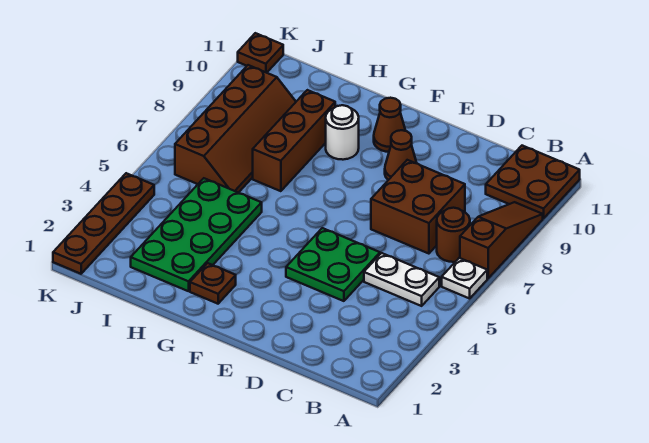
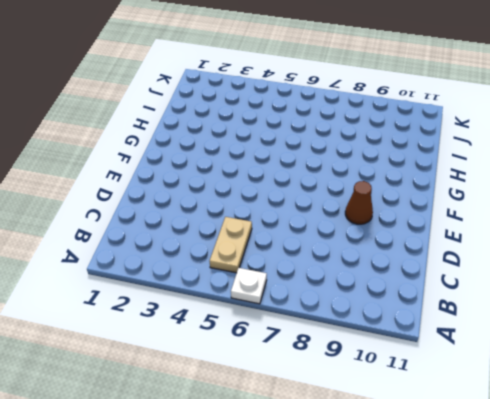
tan plate B5:C5 level 1 -> white plate B5:C5 level 1
none -> brown slope A7:A9 level 1 top 7
none -> brown plate A10:B11 level 1
none -> brown round brick B7 level 1

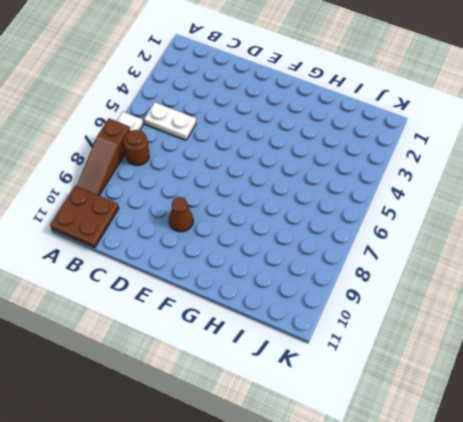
none -> brown brick C7:D8 level 1
none -> green plate D4:E5 level 1
none -> brown cone F10 level 1

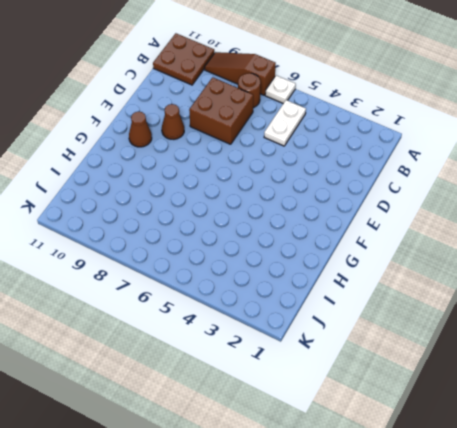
none -> green plate D4:E5 level 1
none -> brown plate G2 level 1
none -> white round brick G9 level 1

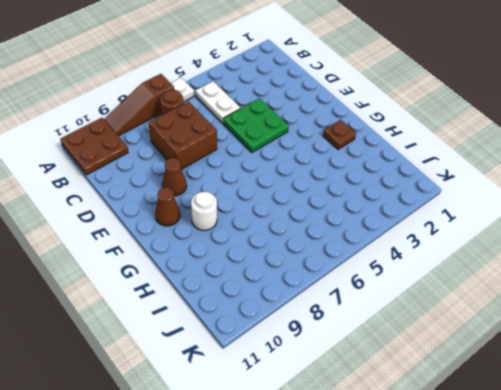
none -> green plate H2:I5 level 1
none -> brown brick H7:H9 level 1
none -> brown slope I6:J9 level 1 top J

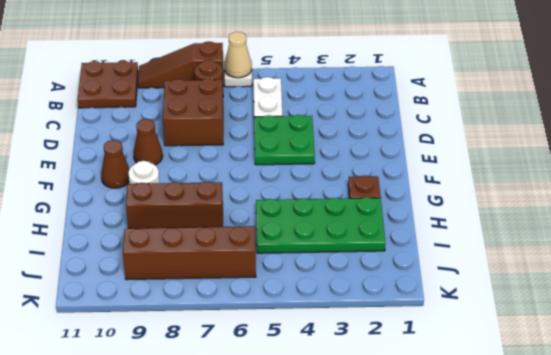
tan cone A6 level 2 -> none
none -> brown plate K1:K4 level 1
none -> brown plate K11 level 1

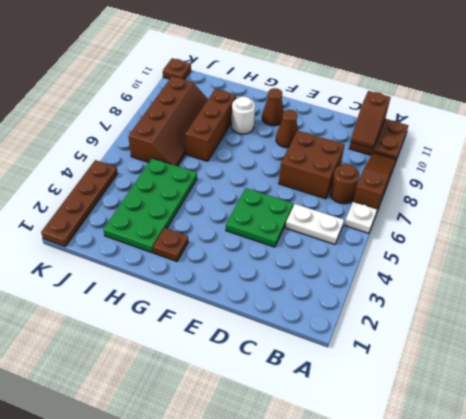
brown slope B10:B11 level 2 top 11 -> none

